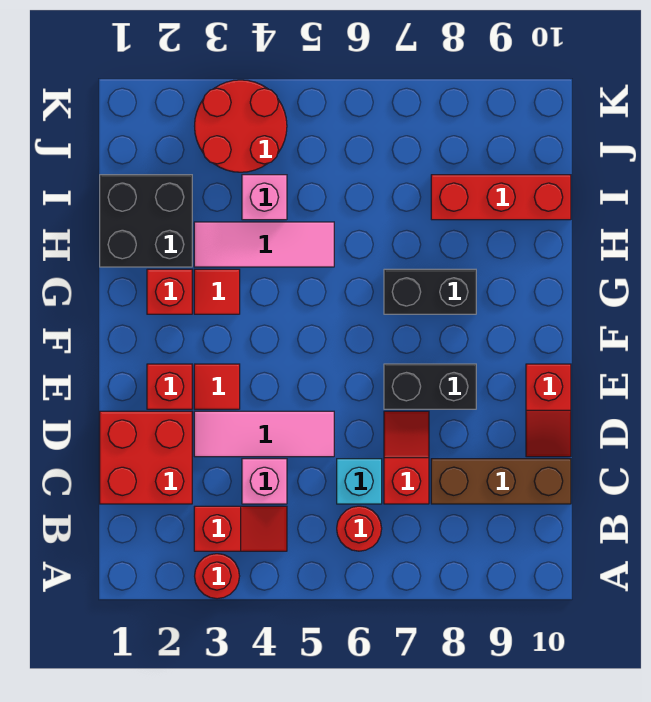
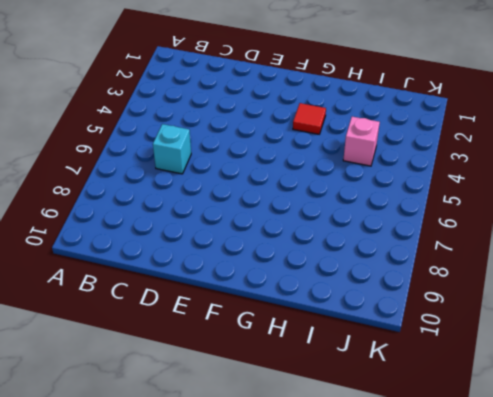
none -> red round brick A3 level 1
none -> red slope B3:B4 level 1 top 3
none -> red round brick B6 level 1

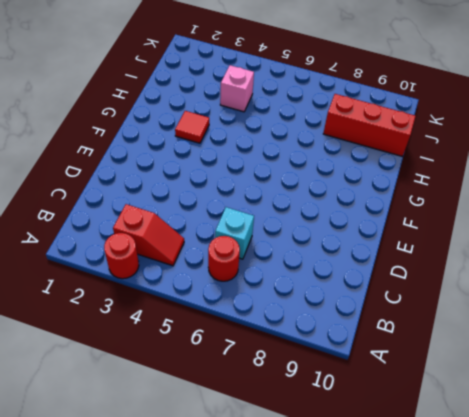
none -> red brick C1:D2 level 1
none -> pink brick C4 level 1
none -> red slope C7:D7 level 1 top C

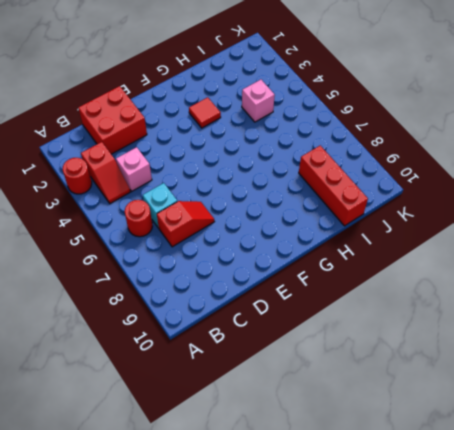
none -> brown brick C8:C10 level 1
none -> pink tile D3:D5 level 1
none -> red slope D10:E10 level 1 top E

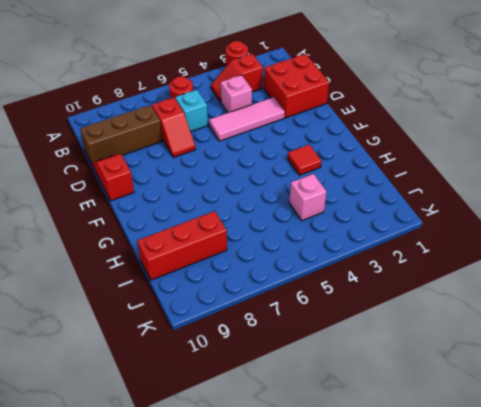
none -> red brick E2 level 1
none -> red tile E3 level 1
none -> black brick E7:E8 level 1

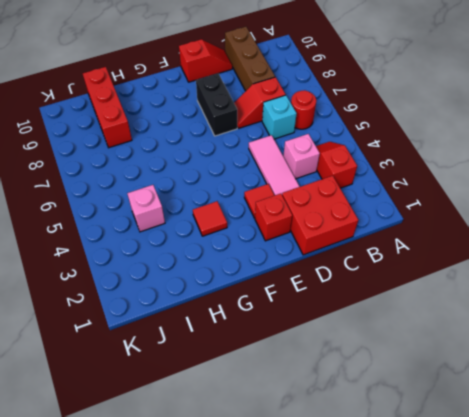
none -> red round brick A3 level 1
none -> red brick G2 level 1
none -> black brick G7:G8 level 1

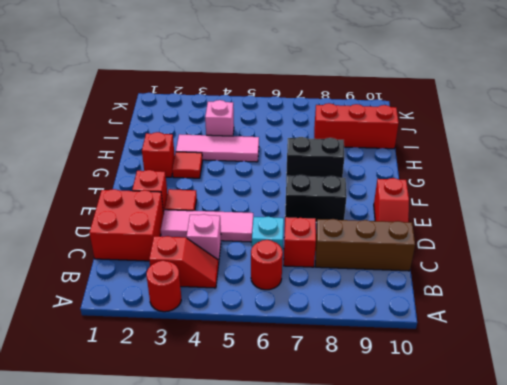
none -> black brick H1:I2 level 1
none -> red round brick J3:K4 level 1

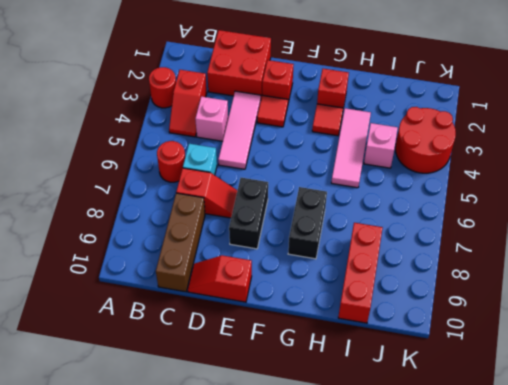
none -> black brick H1:I2 level 1

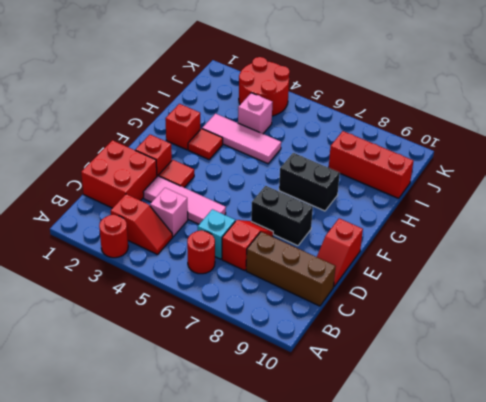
none -> black brick H1:I2 level 1

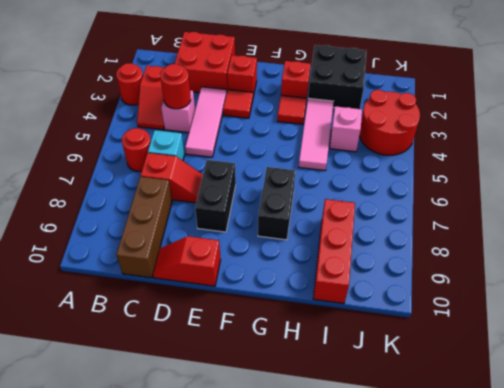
red round brick C4 level 2 -> none

